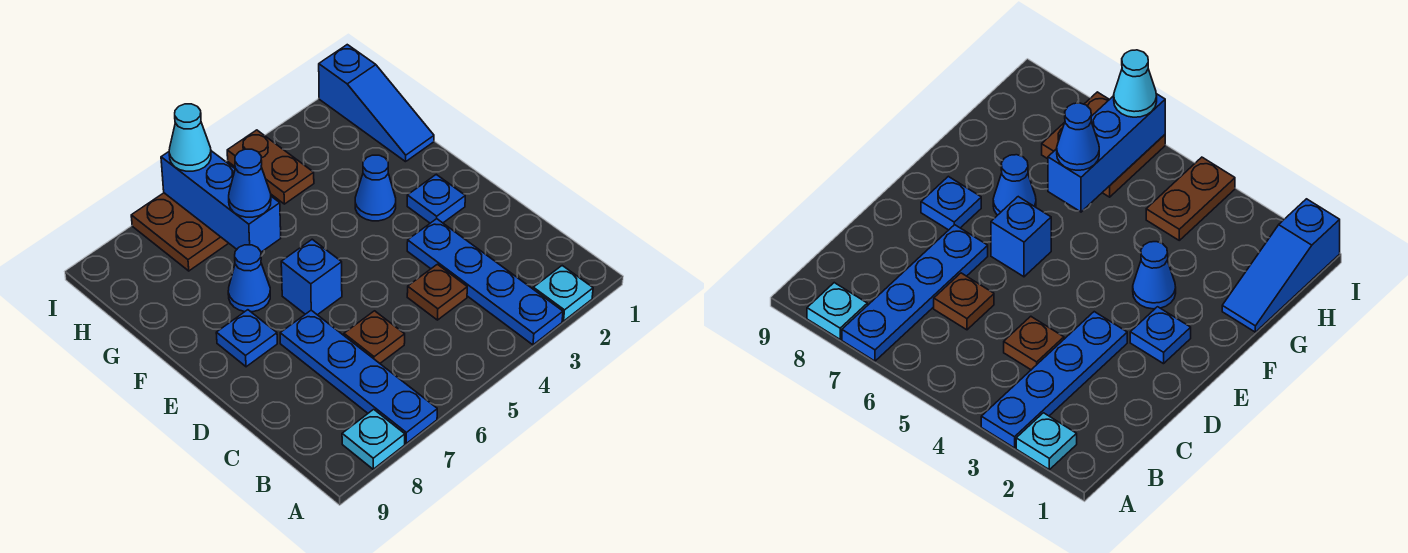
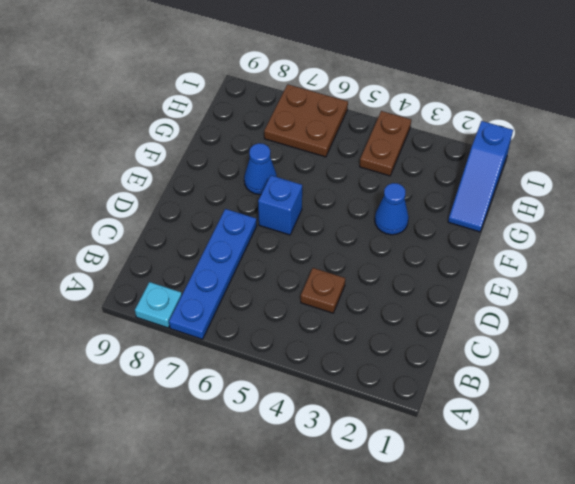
none -> cyan plate A2 level 1
none -> blue plate A3:D3 level 1
none -> brown plate C6 level 1

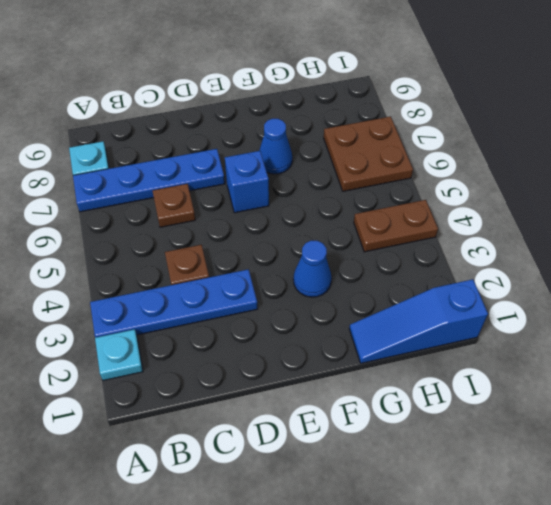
none -> blue plate E2 level 1
none -> blue plate E8 level 1
none -> blue brick G6:I6 level 2

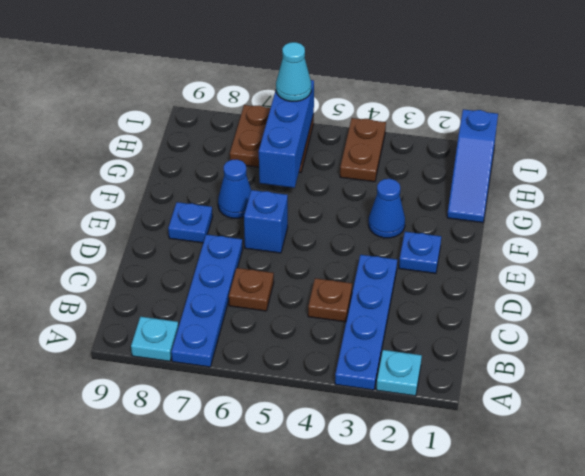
none -> blue cone G6 level 3

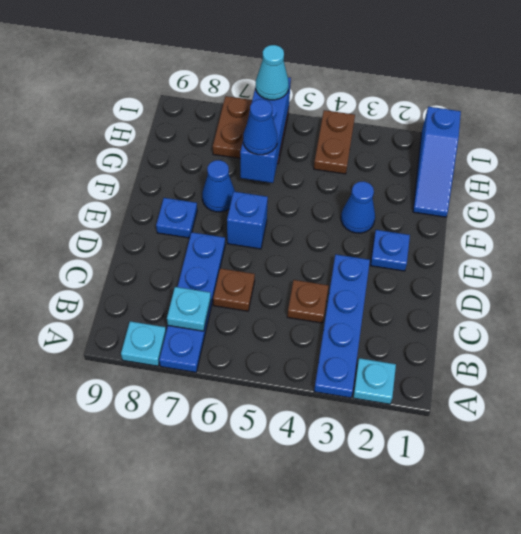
cyan plate B7 level 2 -> none

